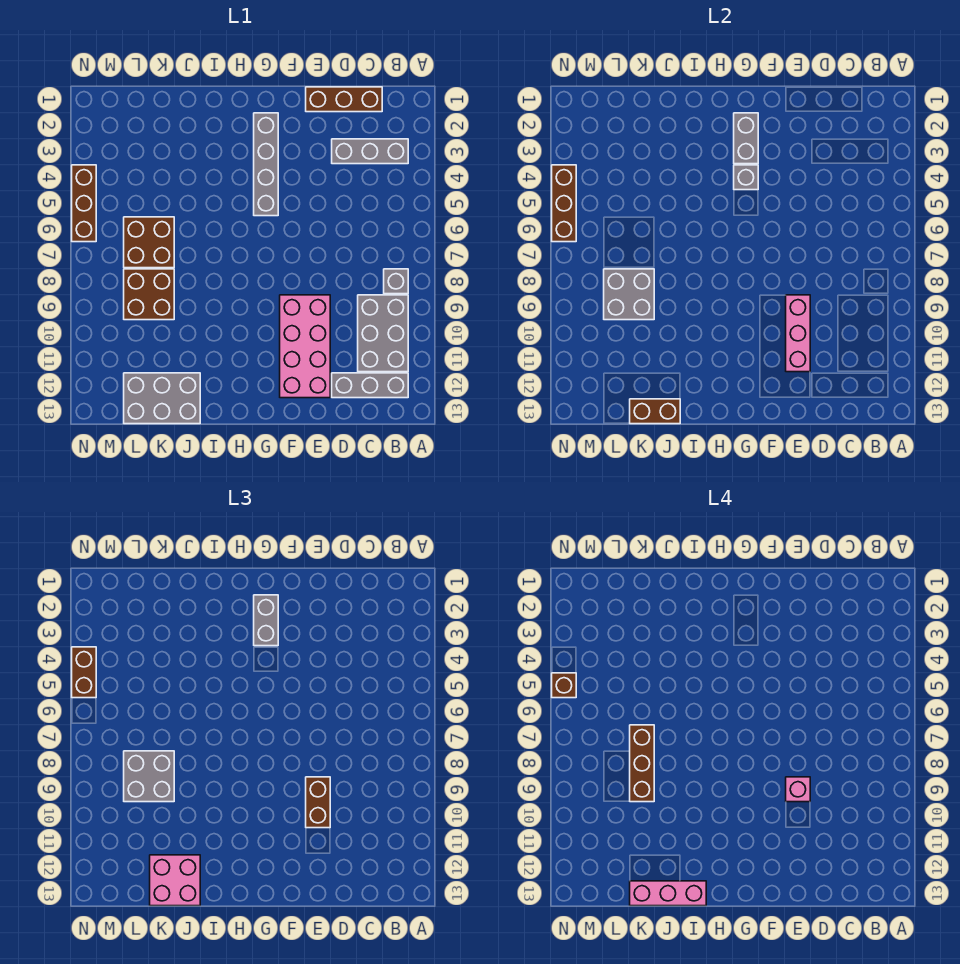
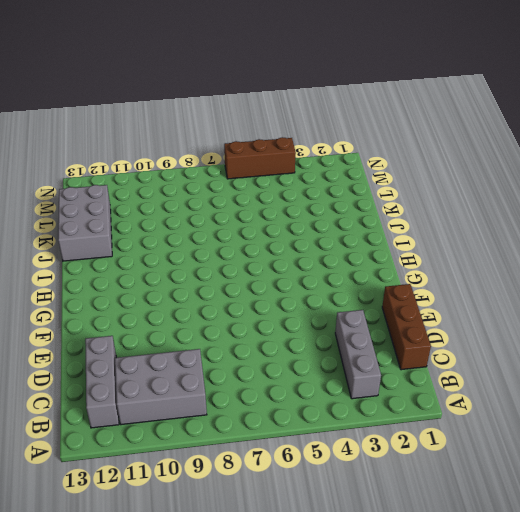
none -> grey brick B8 level 1
none -> pink brick E9:F12 level 1
none -> grey brick G2:G5 level 1

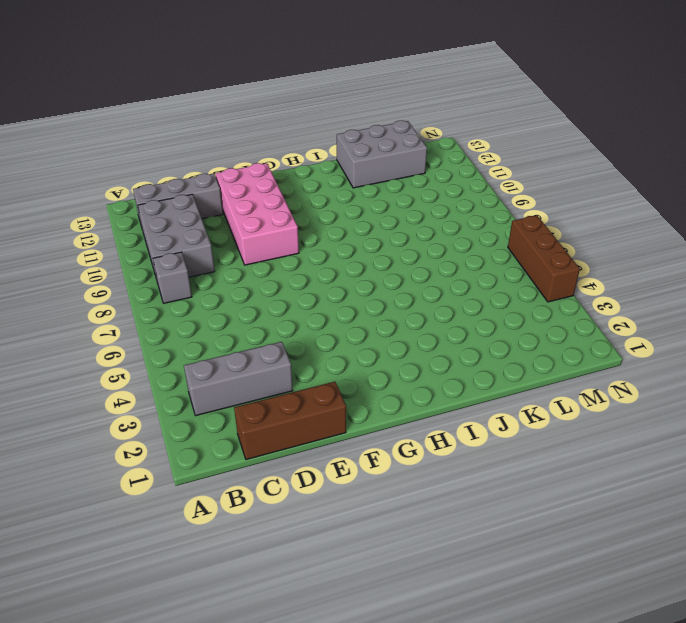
none -> grey brick G2:G5 level 1
none -> brown brick K6:L7 level 1
none -> brown brick K8:L9 level 1

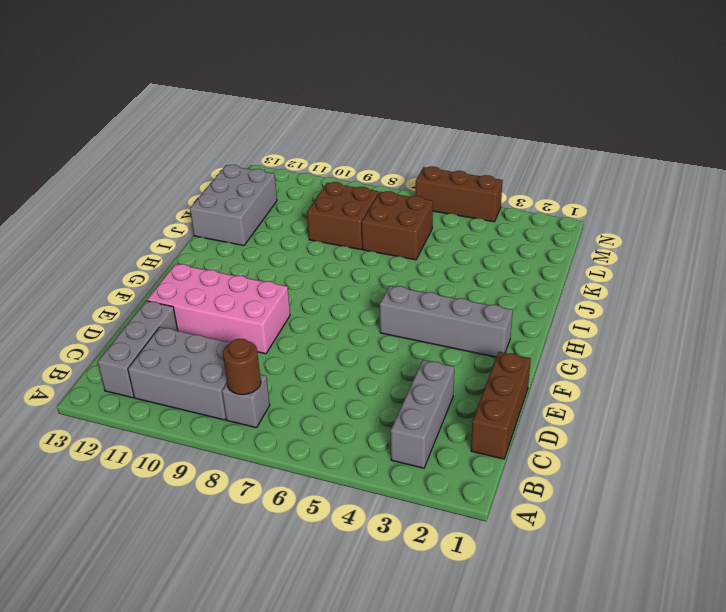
brown round brick B8 level 2 -> none
none -> pink brick E9:E11 level 2
none -> grey brick G2:G3 level 2
none -> grey brick G4 level 2

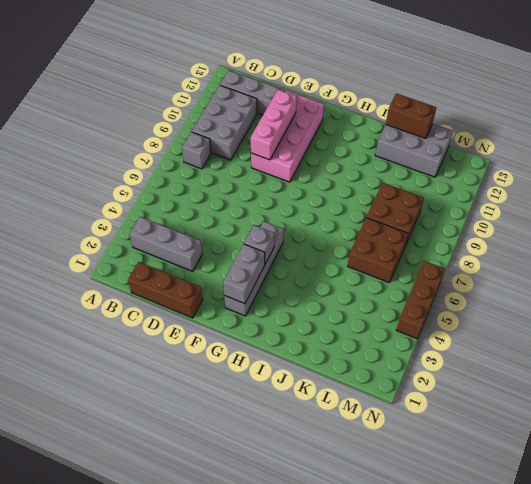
none -> grey brick K8:L9 level 2
none -> brown brick N4:N6 level 2
none -> brown brick E9:E10 level 3

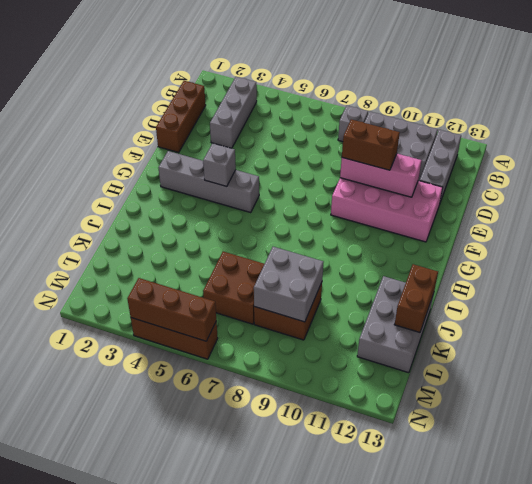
none -> grey brick G2:G3 level 2
none -> grey brick G2:G3 level 3
none -> pink brick J12:K13 level 3

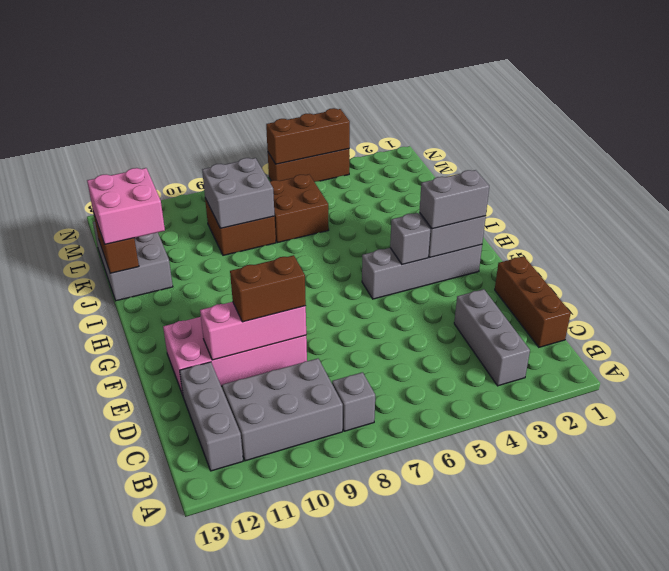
none -> grey brick K8:L9 level 3
none -> brown brick N4:N5 level 3
none -> pink brick E9 level 4

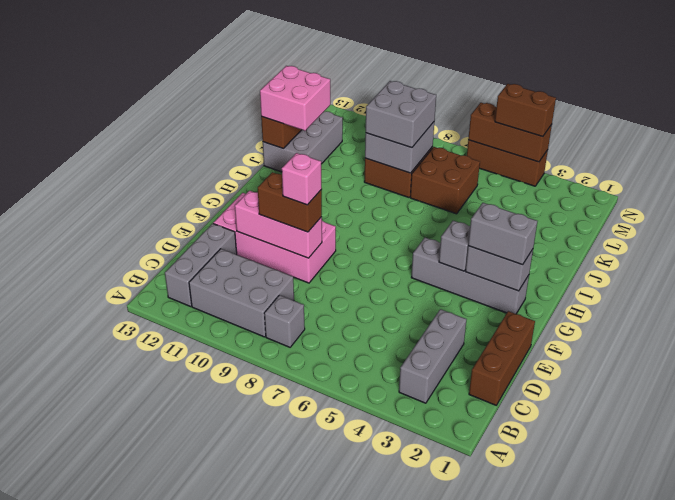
none -> pink brick I13:K13 level 4
none -> brown brick K7:K9 level 4
none -> brown brick N5 level 4

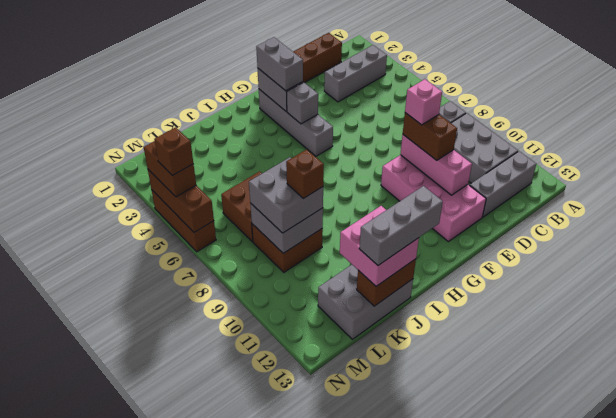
grey brick I13:K13 level 4 -> pink brick I13:K13 level 4
brown brick K9 level 4 -> brown brick K7:K9 level 4

